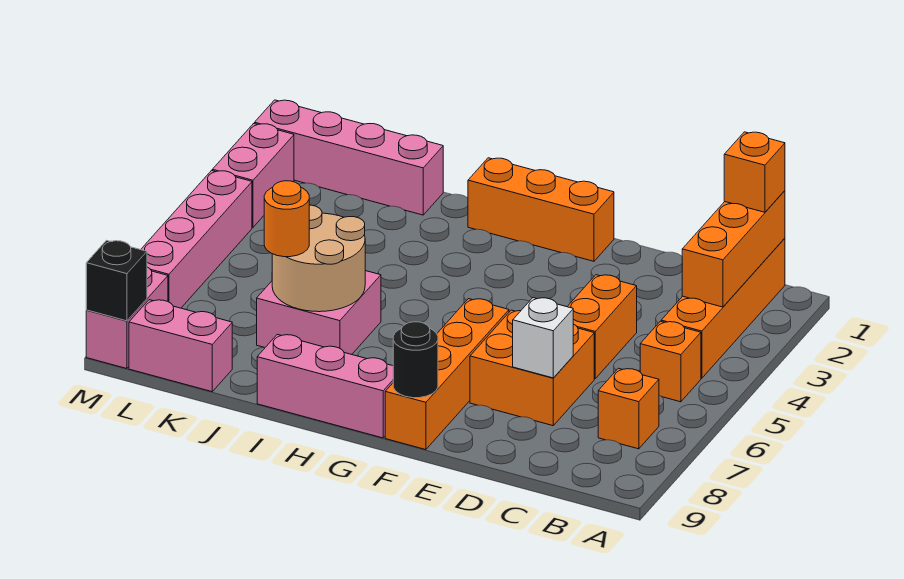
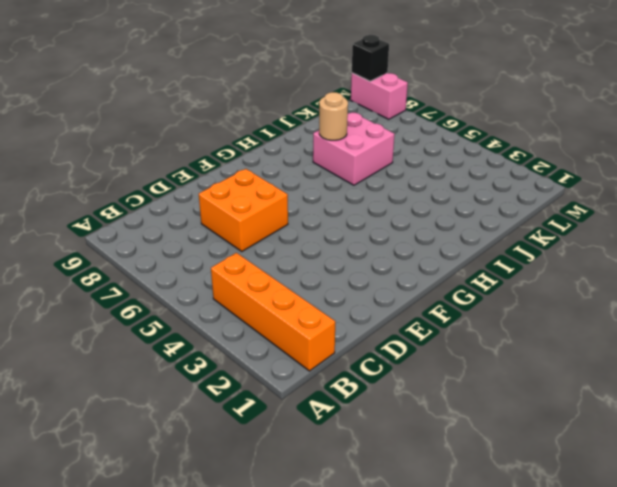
tan round brick I7 level 2 -> tan round brick I6:J7 level 2
none -> orange brick B5 level 1
none -> orange brick B7 level 1
none -> orange brick D4:D5 level 1

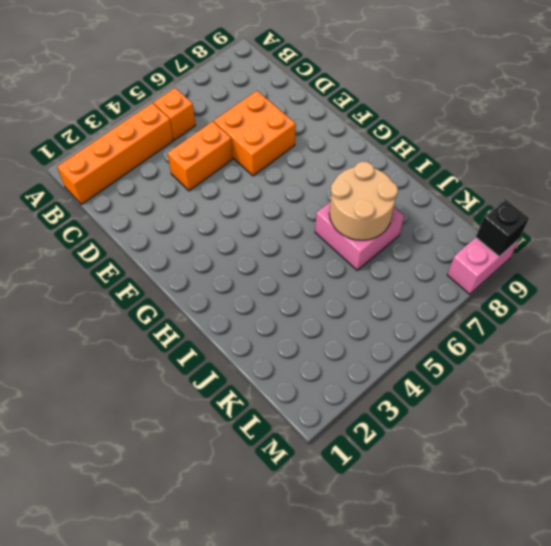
none -> orange brick B7 level 1
none -> orange brick F1:H1 level 1
none -> orange brick F6:F9 level 1

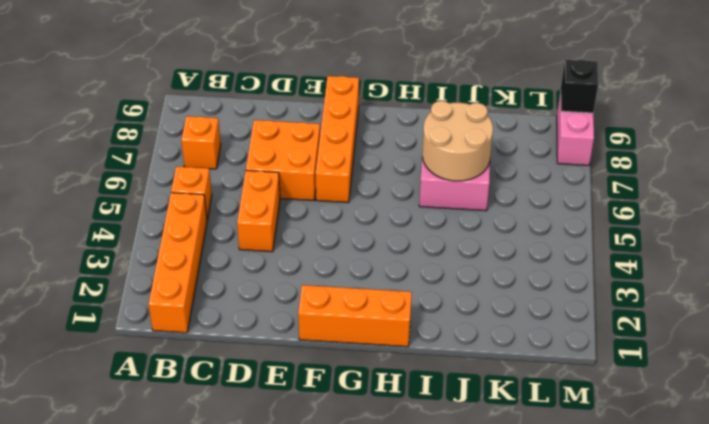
none -> pink brick G9:I9 level 1
none -> pink brick J1:M1 level 1
none -> pink brick K9:L9 level 1

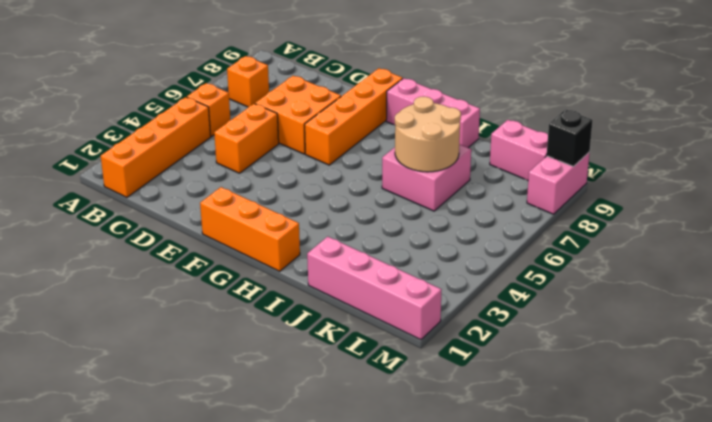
none -> pink brick M2:M3 level 1
none -> pink brick M4:M7 level 1
none -> orange brick B1:B3 level 2

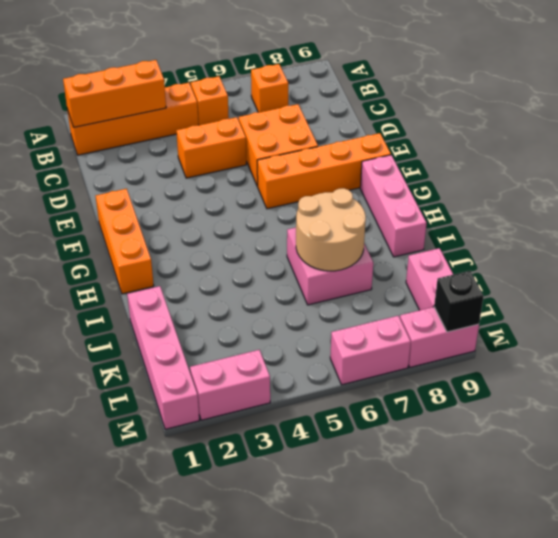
pink brick M6:M7 level 1 -> pink brick M4:M7 level 1
none -> white brick D7 level 2
none -> black round brick F9 level 2
none -> orange brick B1 level 3

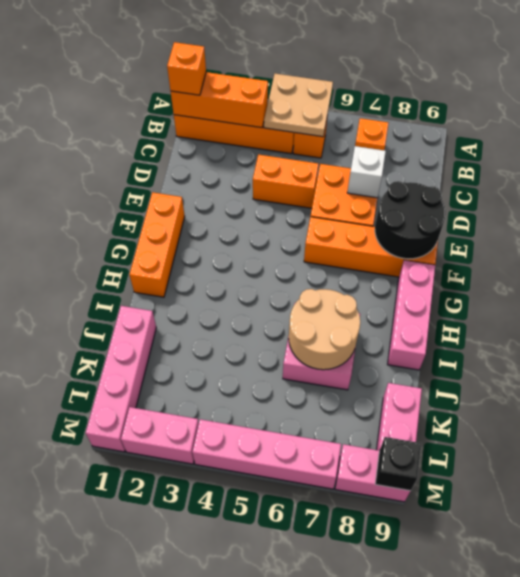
tan plate A4:B5 level 2 -> none
black round brick E8:F9 level 2 -> black round brick F9 level 2
none -> orange round brick J7 level 3

